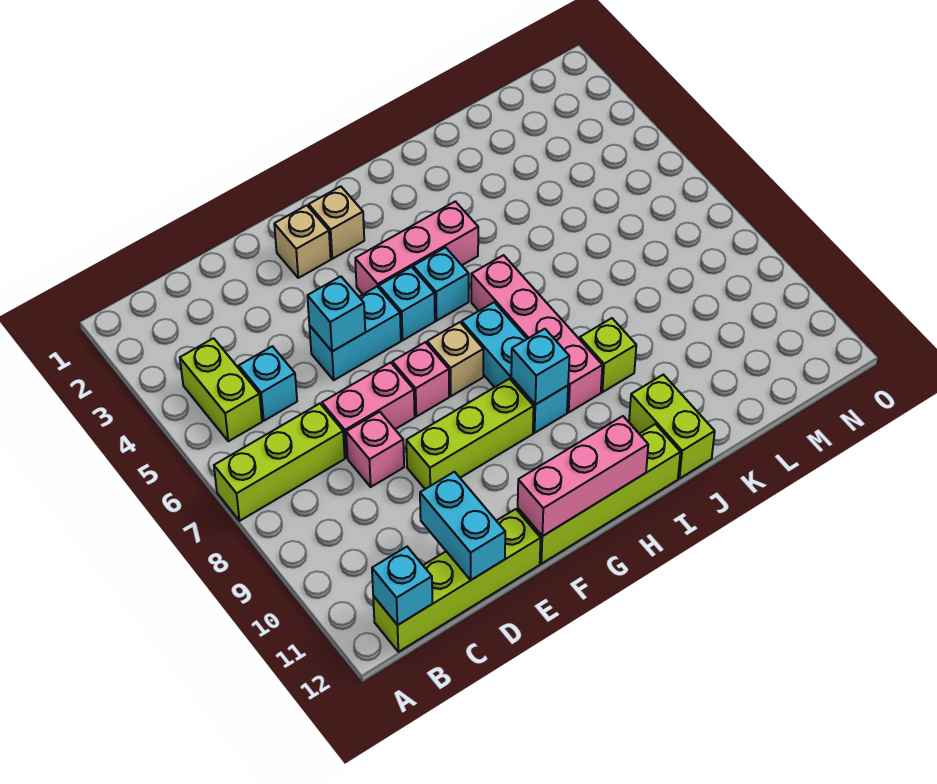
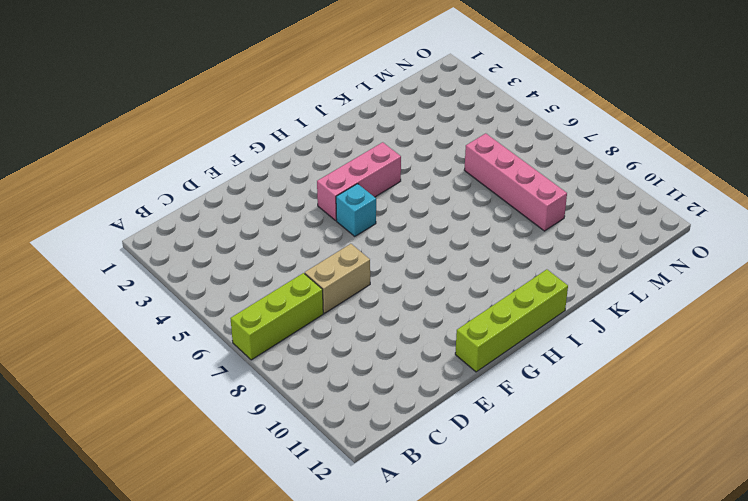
tan brick D7:E7 level 1 -> pink brick D7:E7 level 1
pink brick L6:L9 level 1 -> pink brick I6:I9 level 1
none -> lime brick B4:B5 level 1
none -> lime brick B12:E12 level 1
none -> cyan brick C5 level 1

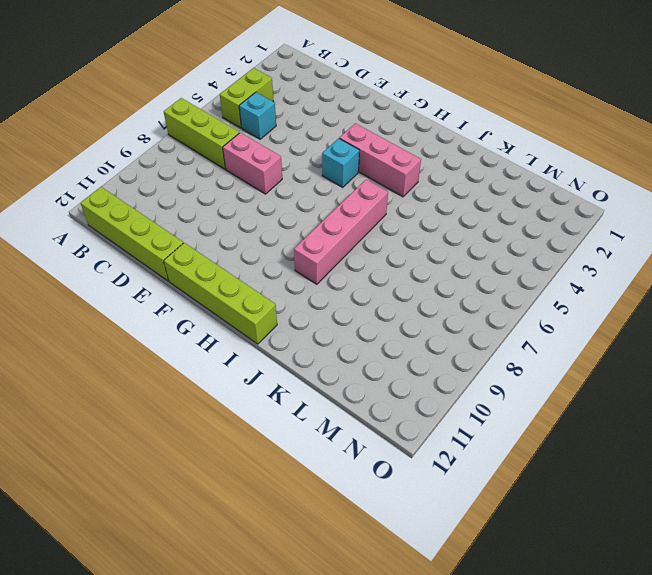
none -> pink brick D8 level 1
none -> cyan brick E5:F5 level 1
none -> lime brick E9:G9 level 1

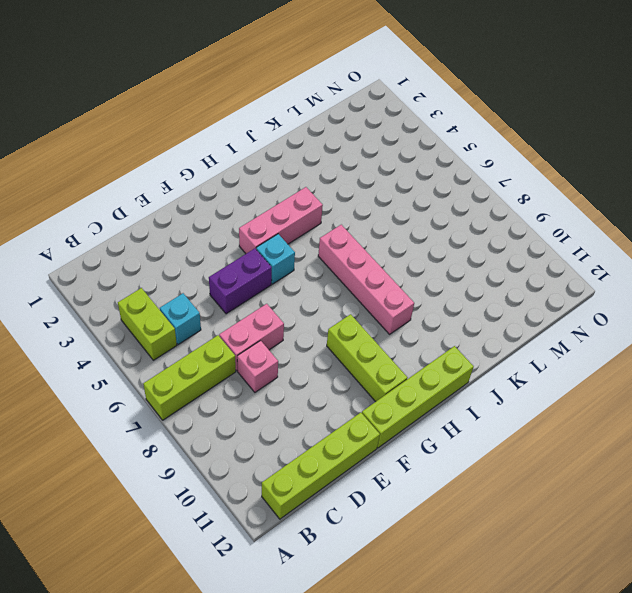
purple brick E5:F5 level 1 -> cyan brick E5:F5 level 1
lime brick G9:G11 level 1 -> lime brick E9:G9 level 1
none -> tan brick F2 level 1
none -> pink brick F7 level 1
none -> tan brick G2 level 1

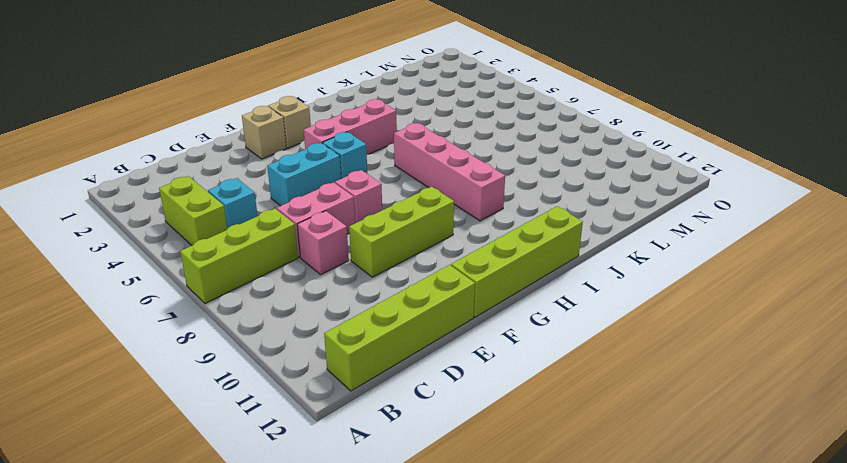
none -> tan brick G7 level 1
none -> cyan brick H5 level 1
none -> cyan brick H7:H9 level 1

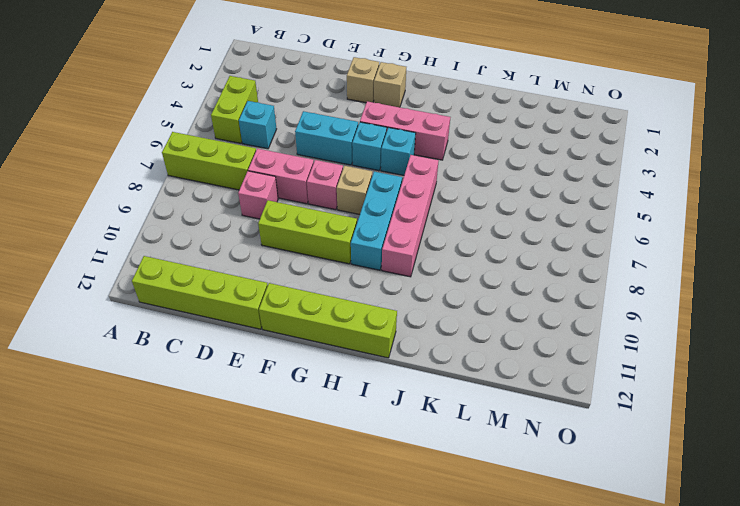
none -> lime brick J9 level 1
none -> lime brick J11:J12 level 1
none -> cyan brick B12 level 2

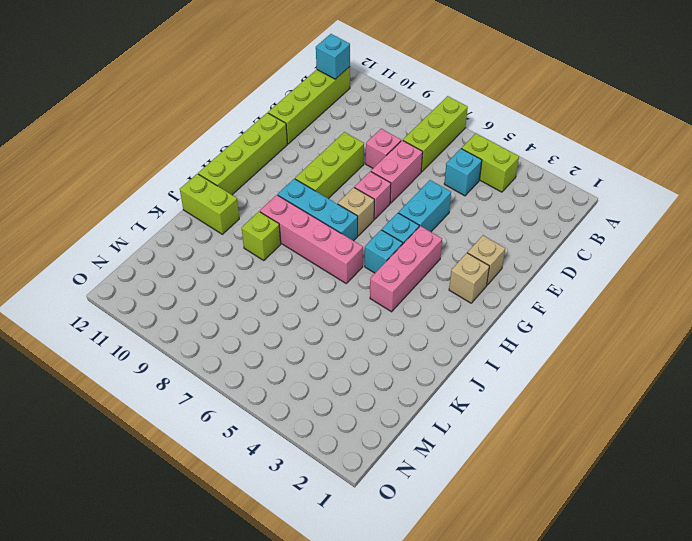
none -> cyan brick D11:D12 level 2
none -> cyan brick E5 level 2
none -> pink brick F12:H12 level 2

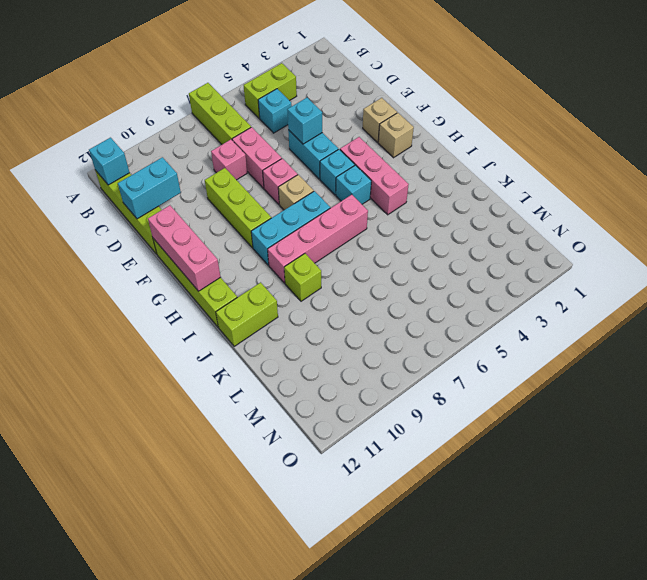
none -> cyan brick H9 level 2

